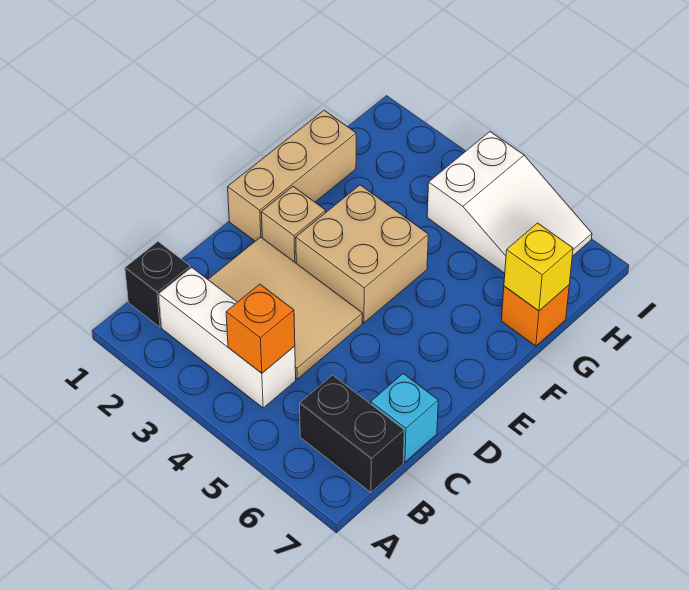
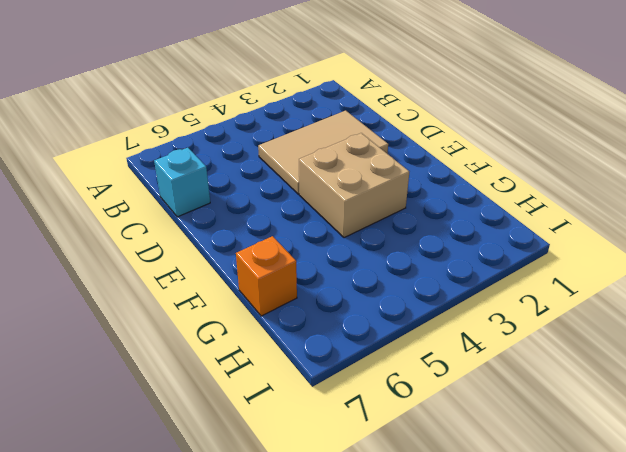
none -> black brick B1 level 1
none -> white brick B2:B4 level 1
none -> black brick B6:B7 level 1

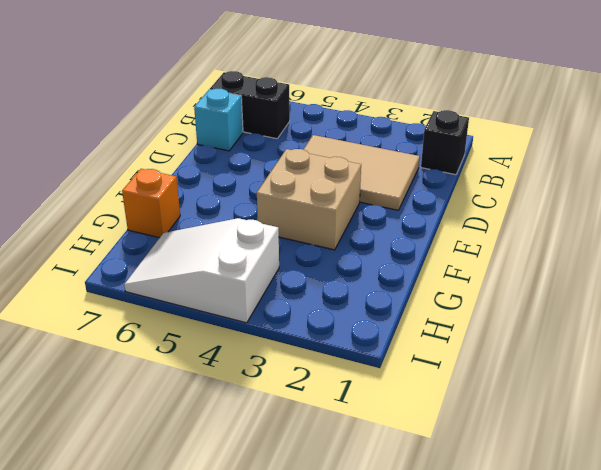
none -> white brick B2:B4 level 1
none -> tan brick E1:G1 level 1
none -> tan brick E2 level 1

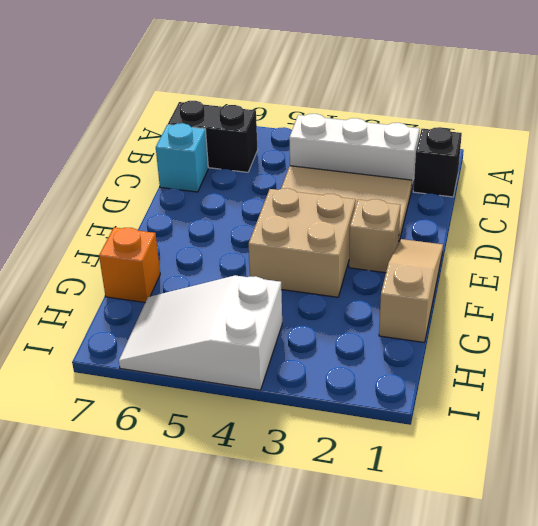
tan slope E1:G1 level 1 top G -> tan brick E1:G1 level 1
none -> orange brick B4 level 2
none -> yellow brick G7 level 2

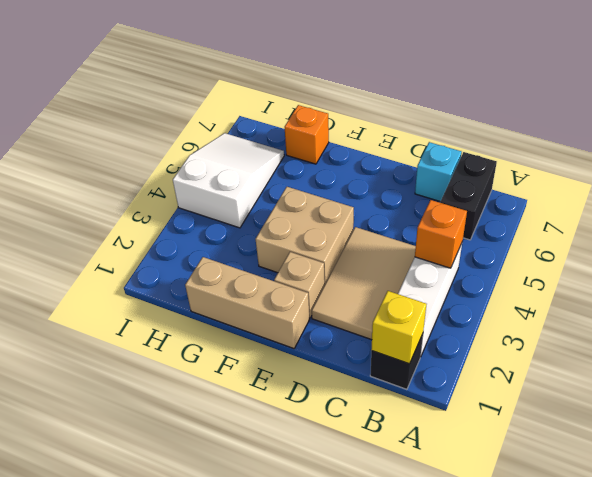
yellow brick B1 level 2 -> yellow brick G7 level 2

